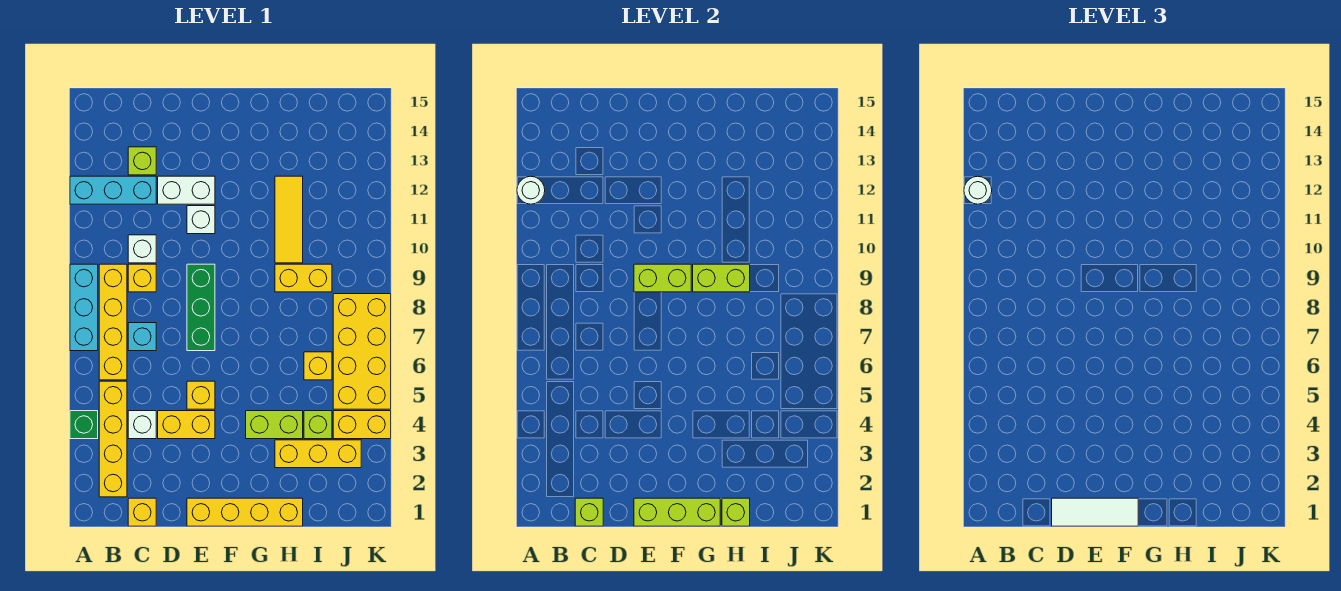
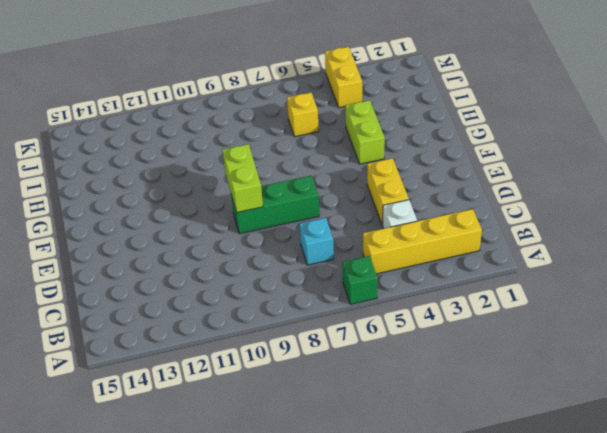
green brick A6 level 1 -> green brick A4 level 1
none -> cyan brick A7:A9 level 1
none -> cyan brick A12:C12 level 1
none -> yellow brick B6:B9 level 1
none -> yellow brick C1 level 1

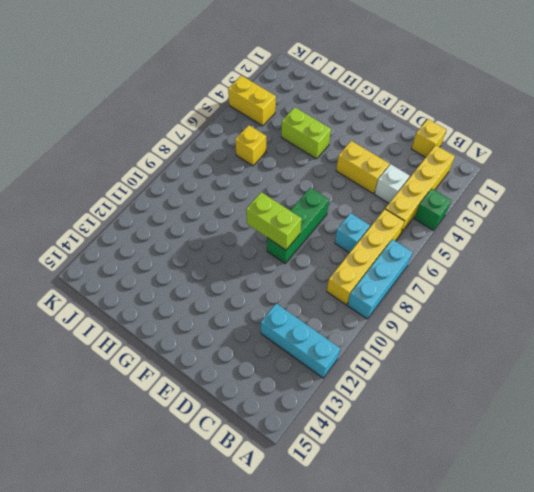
none -> yellow brick C9 level 1
none -> white brick C10 level 1
none -> lime brick C13 level 1
none -> white brick D12:E12 level 1

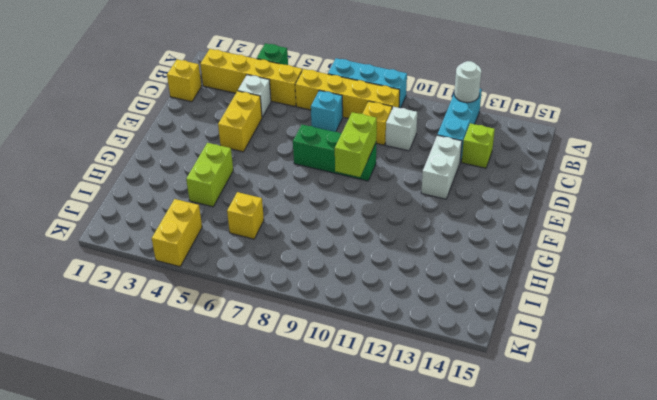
none -> yellow brick E1:H1 level 1
none -> yellow brick E5 level 1
none -> white brick E11 level 1
none -> yellow brick H3:J3 level 1

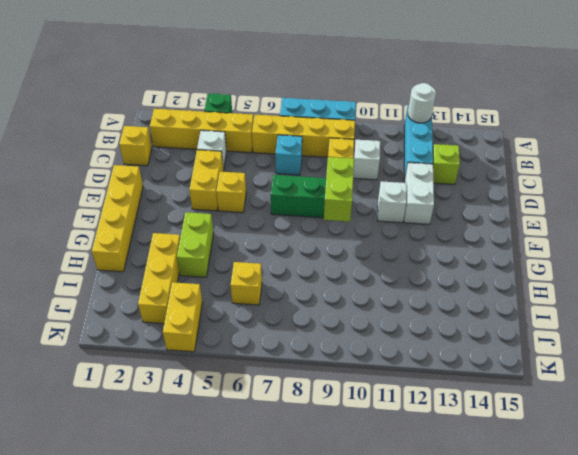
none -> yellow brick H9:I9 level 1
none -> yellow tile H10:H12 level 1
none -> lime brick I4 level 1
none -> yellow brick J5:K8 level 1

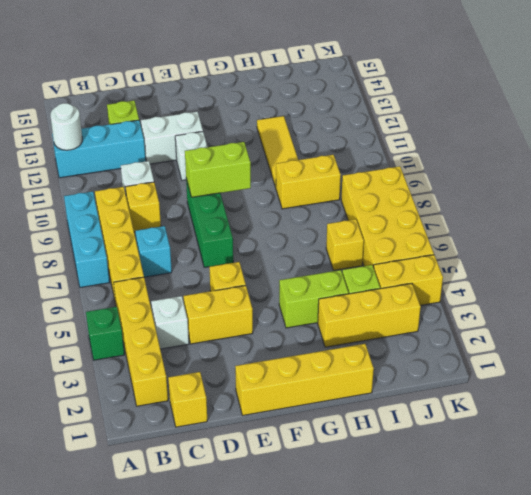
none -> lime brick C1 level 2
none -> lime brick E1:G1 level 2
none -> lime brick G9:H9 level 2
none -> lime brick H1 level 2

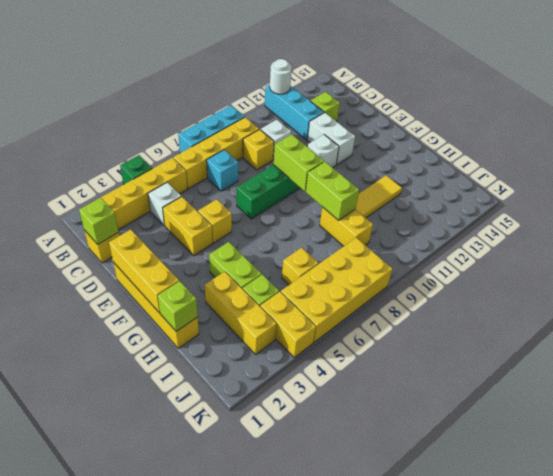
yellow brick E1:G1 level 2 -> lime brick E1:G1 level 2
none -> white round brick A12 level 3
none -> white tile D1:F1 level 3

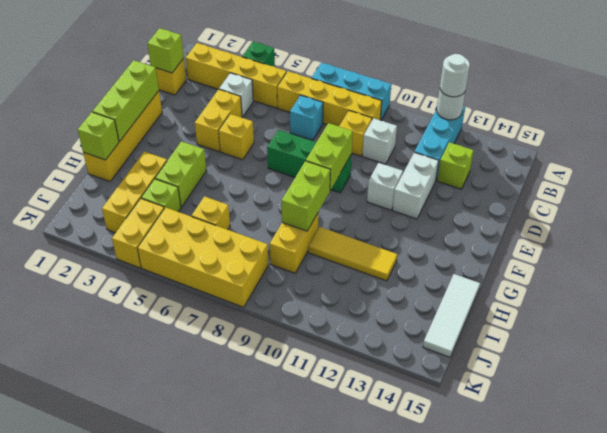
white tile H15:J15 level 1 -> white tile D1:F1 level 3

